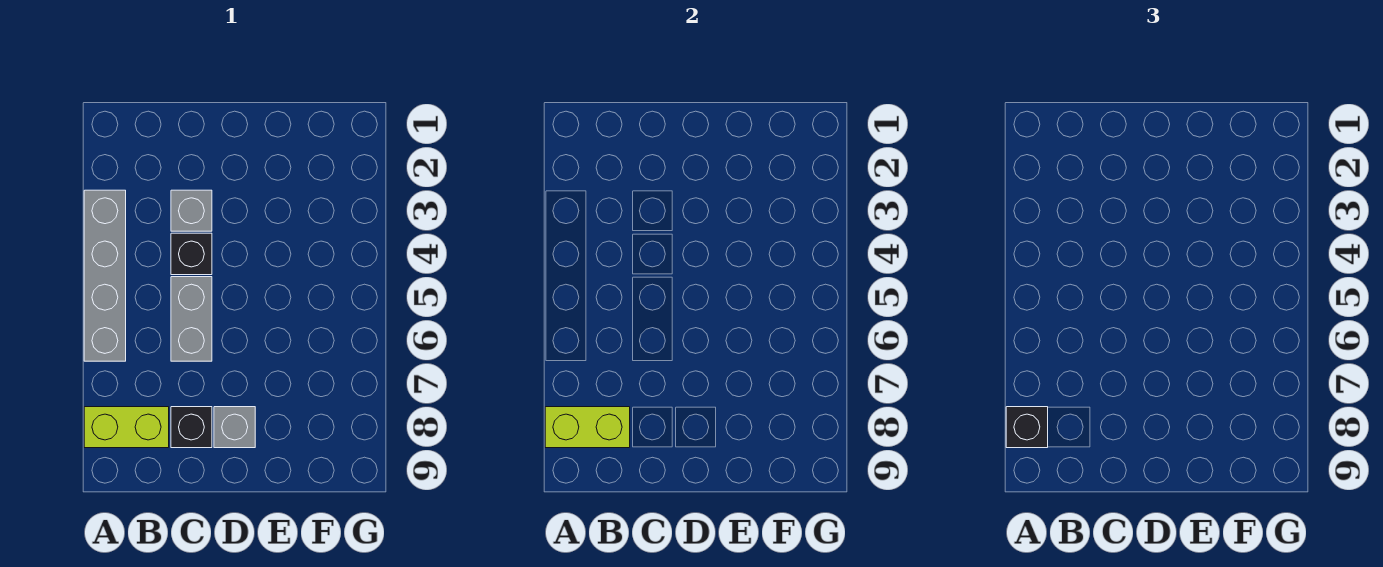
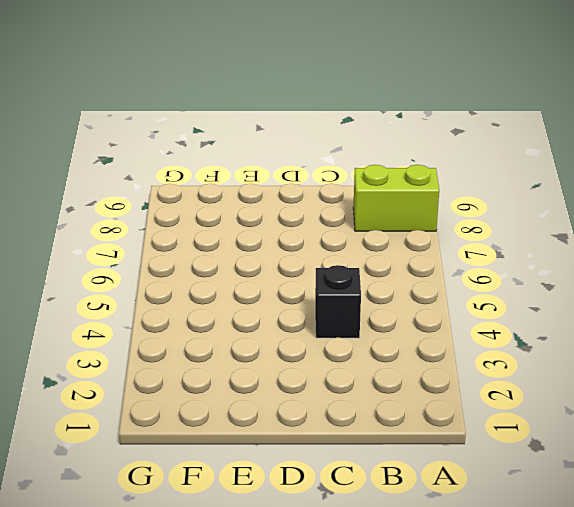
none -> grey brick A3:A6 level 1
none -> grey brick C3 level 1

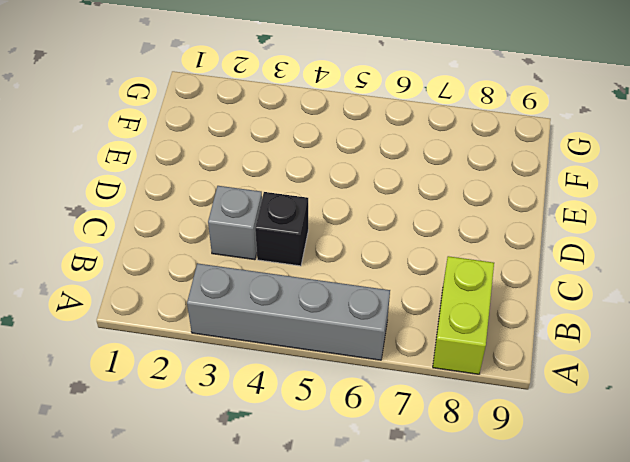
none -> grey brick C5:C6 level 1
none -> black brick C8 level 1

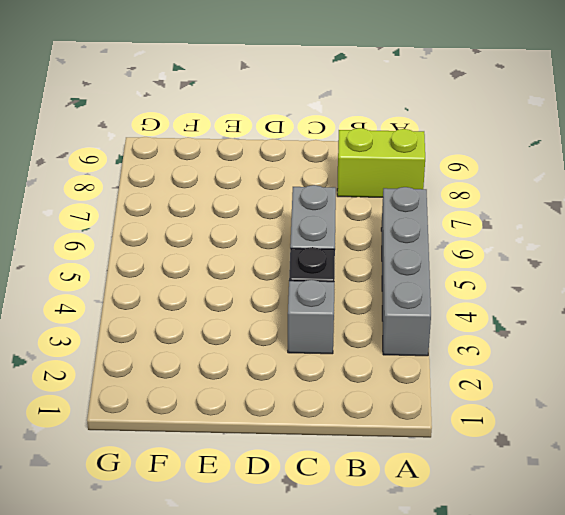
none -> black brick C8 level 1
none -> grey brick D8 level 1

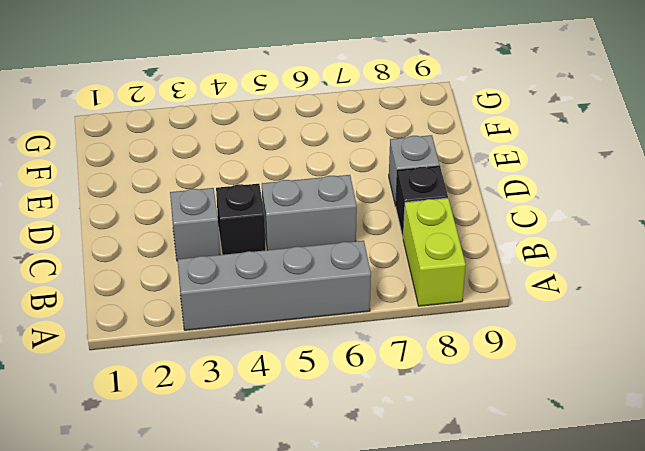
none -> lime brick A8:B8 level 2
none -> black brick A8 level 3

